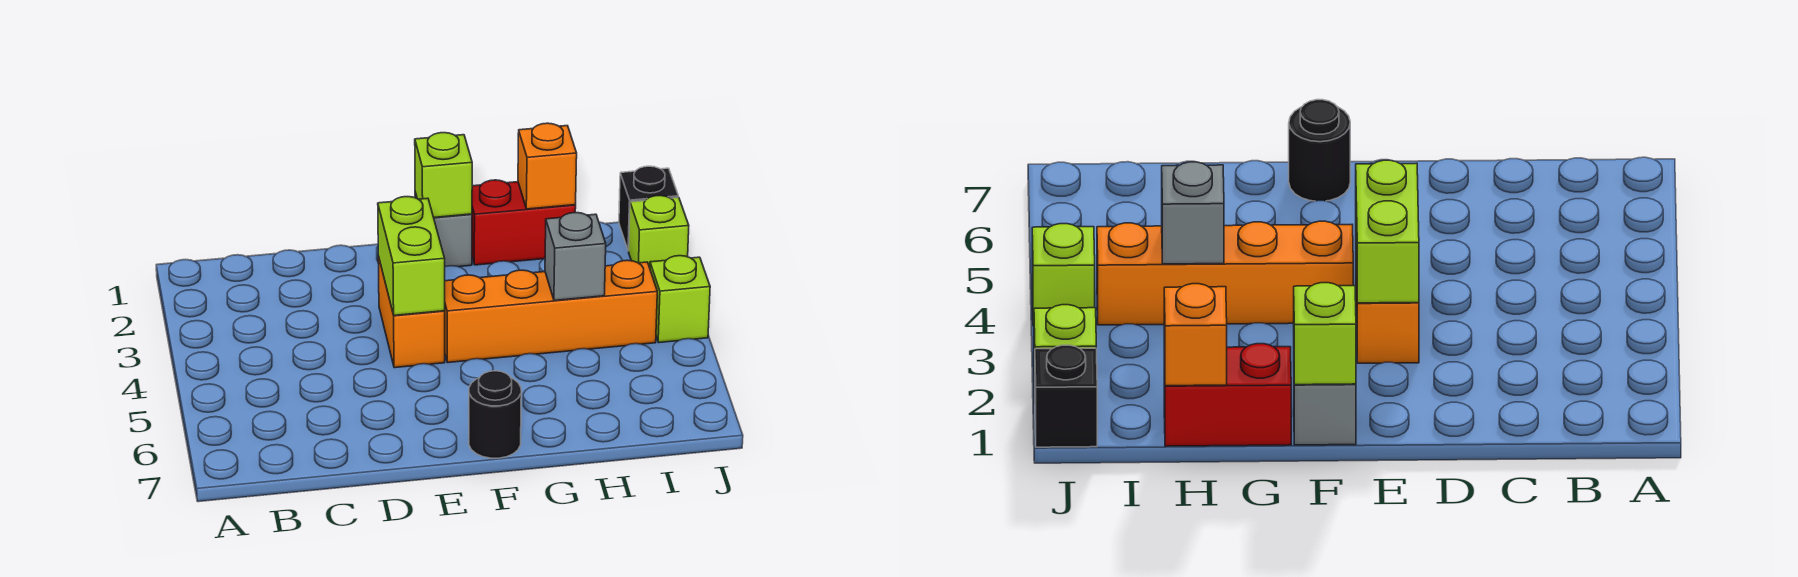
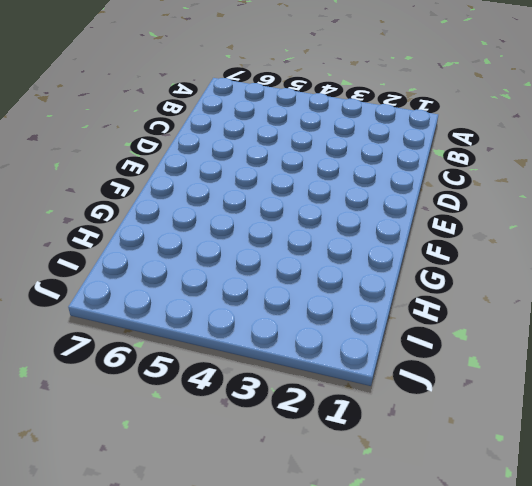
none -> orange brick E3:E4 level 1
none -> grey brick F1 level 1
none -> orange brick F4:I4 level 1

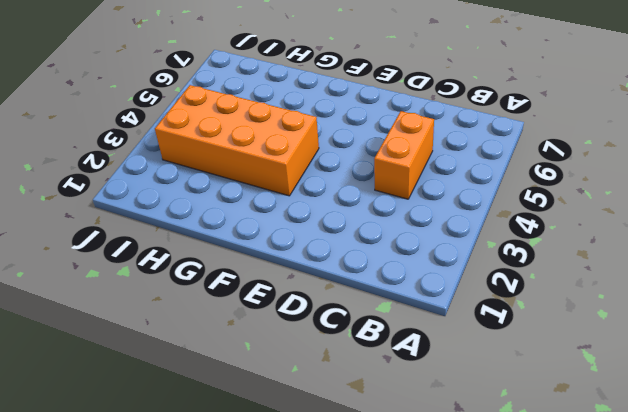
orange brick C4:C5 level 1 -> orange brick E3:E4 level 1
orange brick F3:I4 level 1 -> orange brick F4:I4 level 1
none -> grey brick F1 level 1
none -> black round brick F7 level 1
none -> red brick G1:H1 level 1

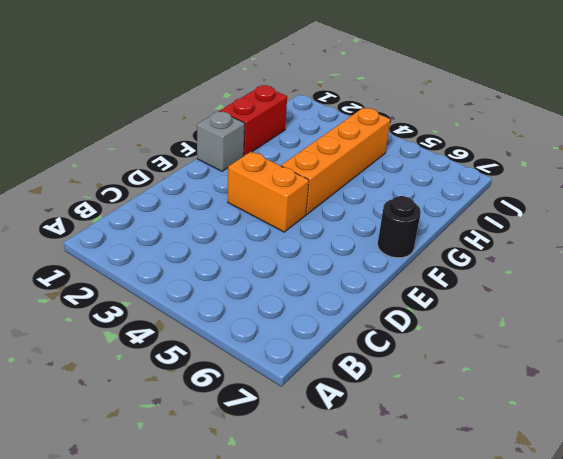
none -> black brick J1 level 1
none -> lime brick J2 level 1
none -> lime brick J4 level 1

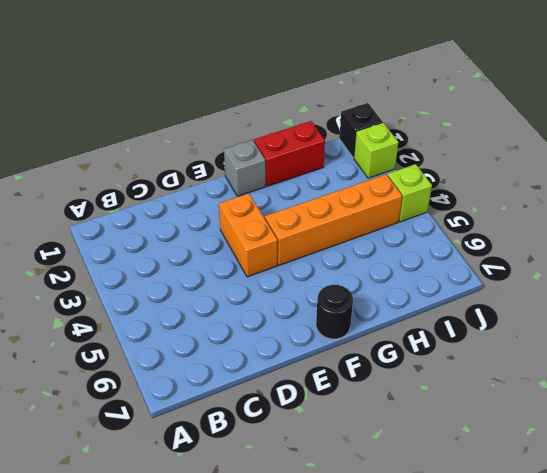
none -> lime brick E3:E4 level 2
none -> lime brick F1 level 2
none -> orange brick H1 level 2

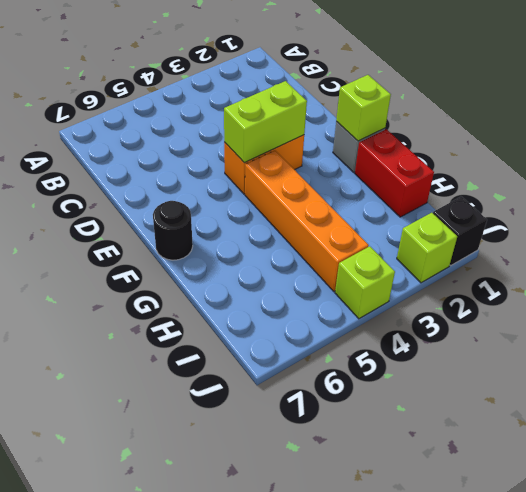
none -> orange brick H1 level 2
none -> grey brick H4 level 2

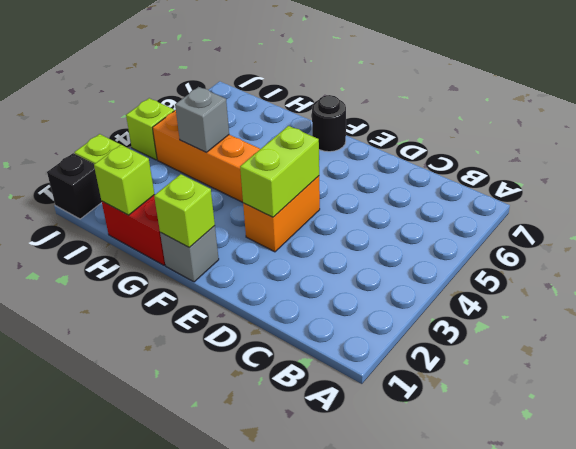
lime brick H1 level 2 -> orange brick H1 level 2

